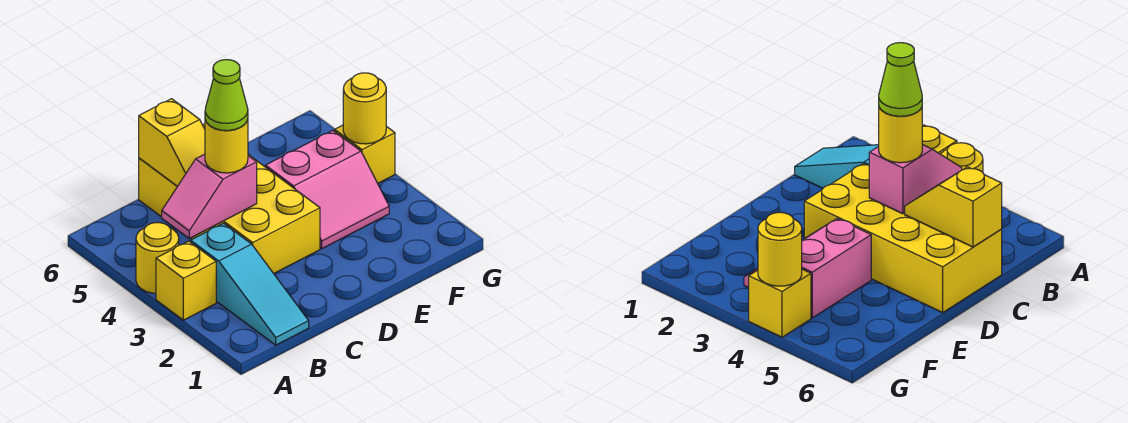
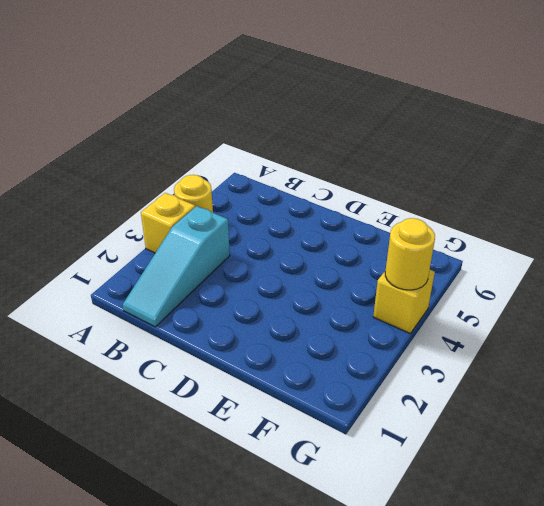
none -> yellow brick C3:D6 level 1
none -> pink slope E3:F4 level 1 top 4

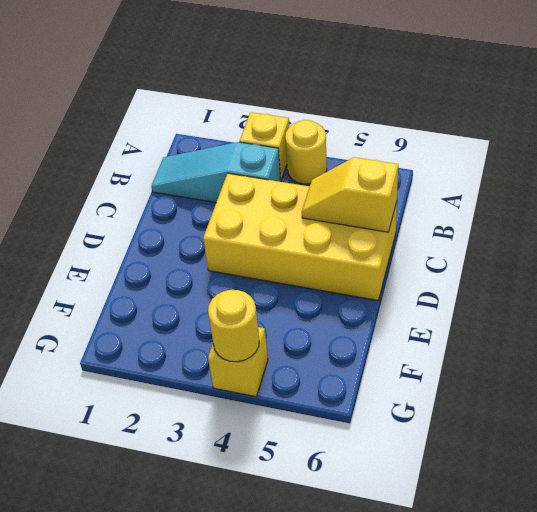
none -> pink slope E3:F4 level 1 top 4
none -> pink slope B4:C4 level 2 top C

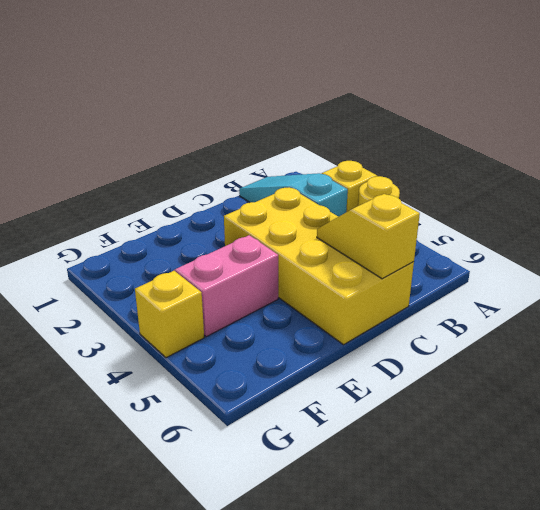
none -> pink slope B4:C4 level 2 top C
none -> yellow round brick G4 level 2

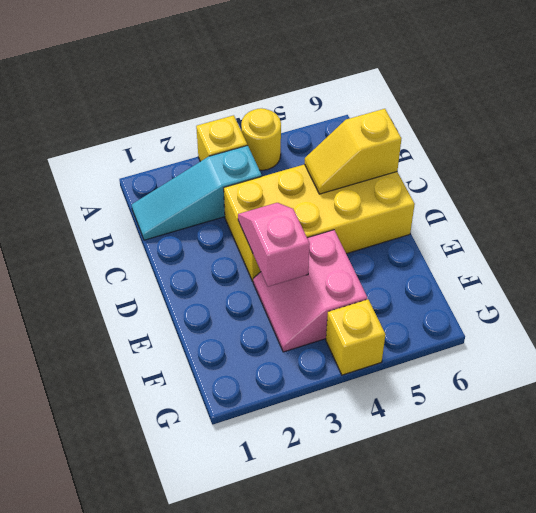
pink slope D3:E3 level 2 top E -> pink slope B4:C4 level 2 top C
none -> yellow round brick G4 level 2
none -> yellow round brick C4 level 3

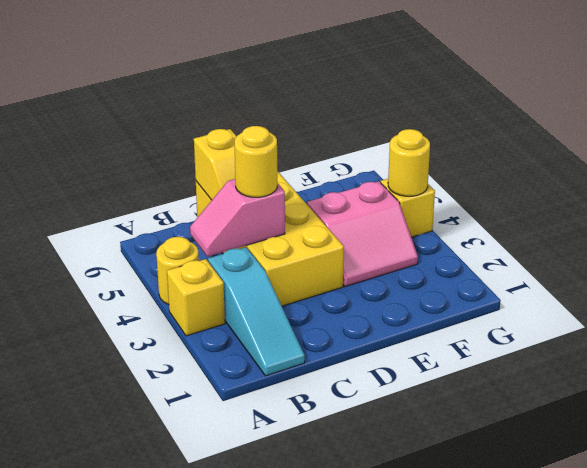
none -> lime cone C4 level 4

